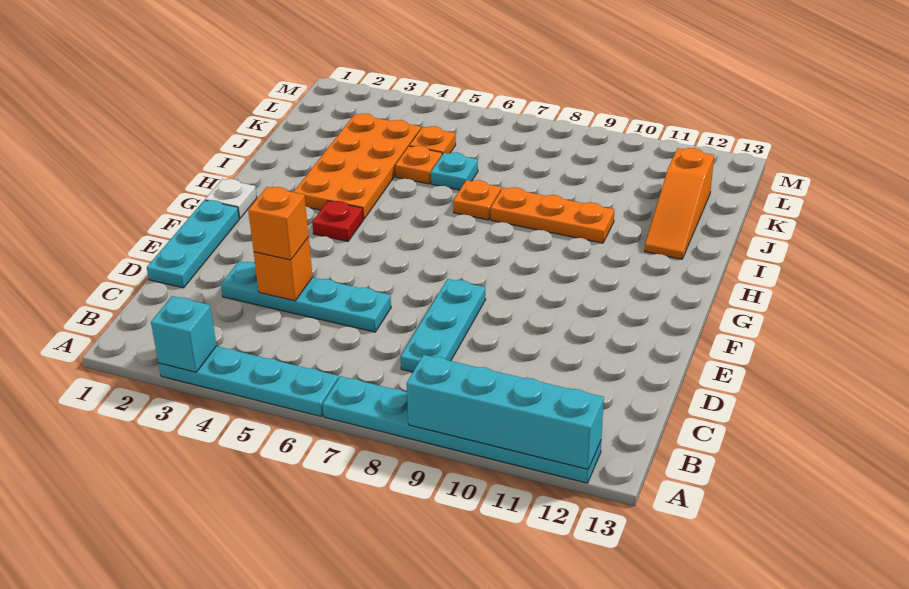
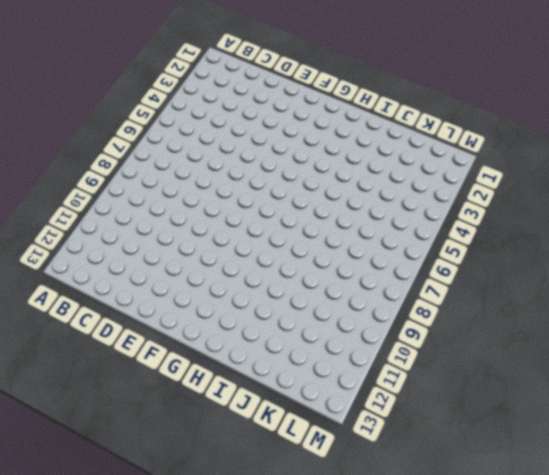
none -> cyan plate A3:A6 level 1
none -> cyan plate A7:A12 level 1
none -> cyan plate C8:E8 level 1

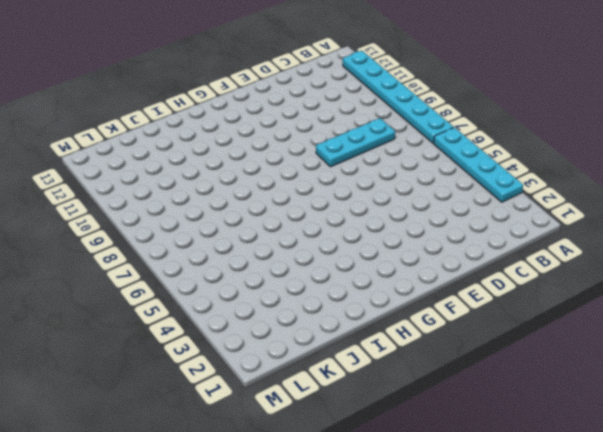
none -> cyan plate D1:F1 level 1
none -> cyan plate D3:D6 level 1
none -> white plate G1 level 1

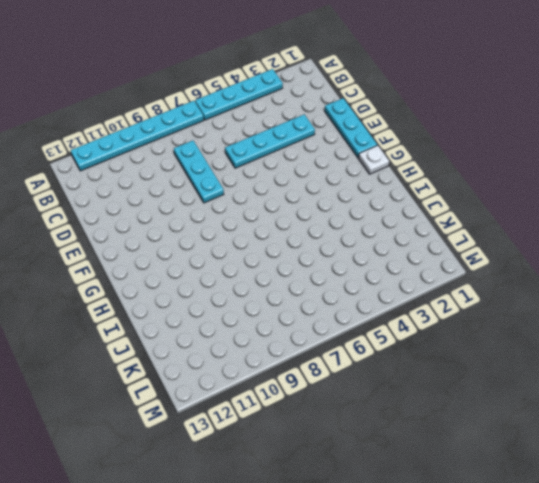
none -> red plate G4 level 1
none -> orange plate H3:K4 level 1
none -> orange plate I7 level 1

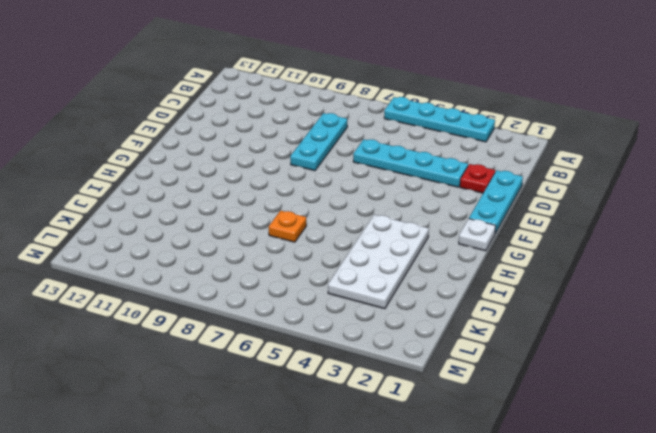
red plate D2 level 1 -> red plate G4 level 1
white plate H3:K4 level 1 -> orange plate H3:K4 level 1
none -> cyan plate A7:A12 level 1
none -> orange plate I8:I10 level 1
none -> orange slope I12:K12 level 1 top K

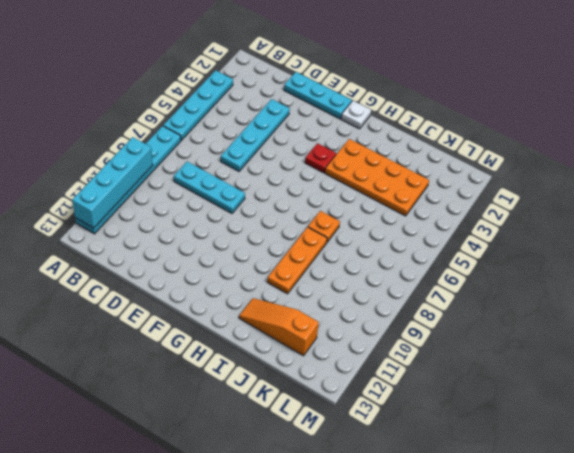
none -> orange plate J5 level 1
none -> cyan plate J6 level 1
none -> orange plate K5 level 1

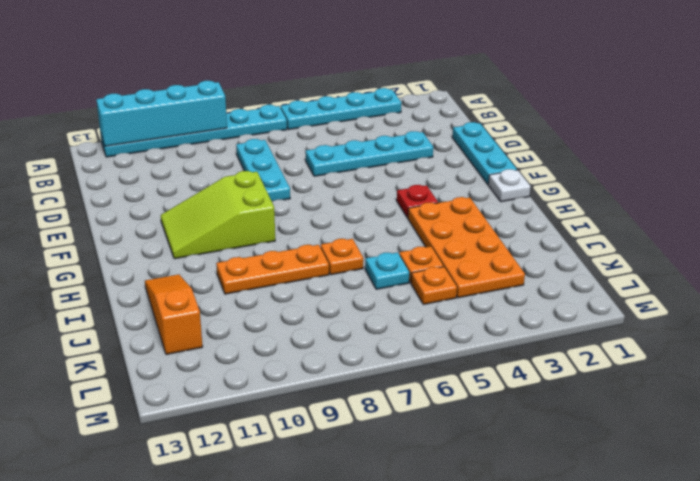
lime slope F9:G11 level 1 top 9 -> none
none -> cyan brick A3 level 2
none -> orange brick D4 level 2
none -> orange brick D4 level 3

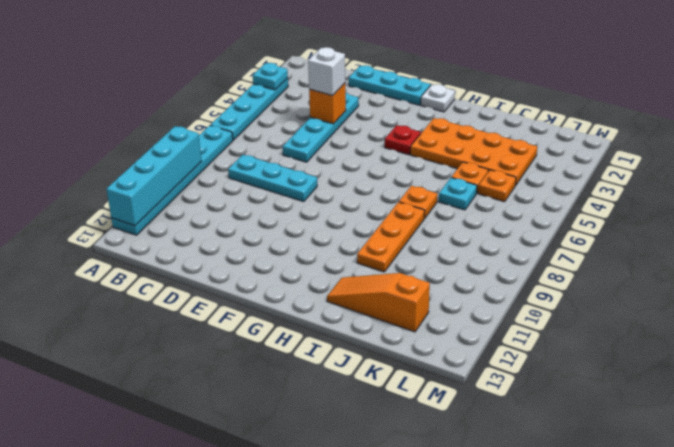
cyan plate A3 level 2 -> cyan brick A3 level 2
white brick D4 level 3 -> orange brick D4 level 3

